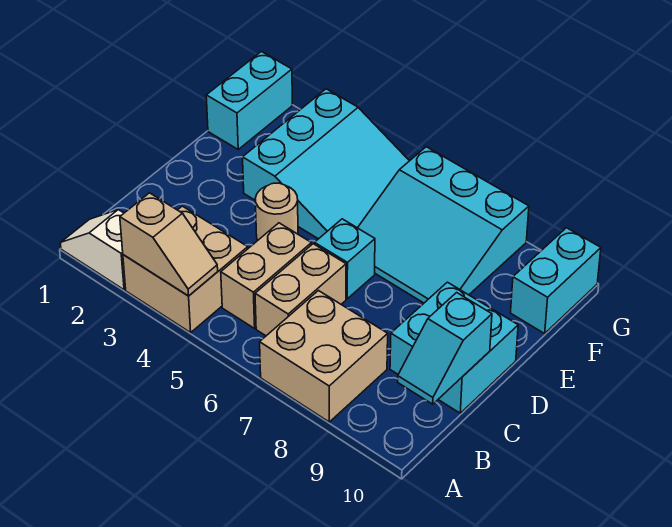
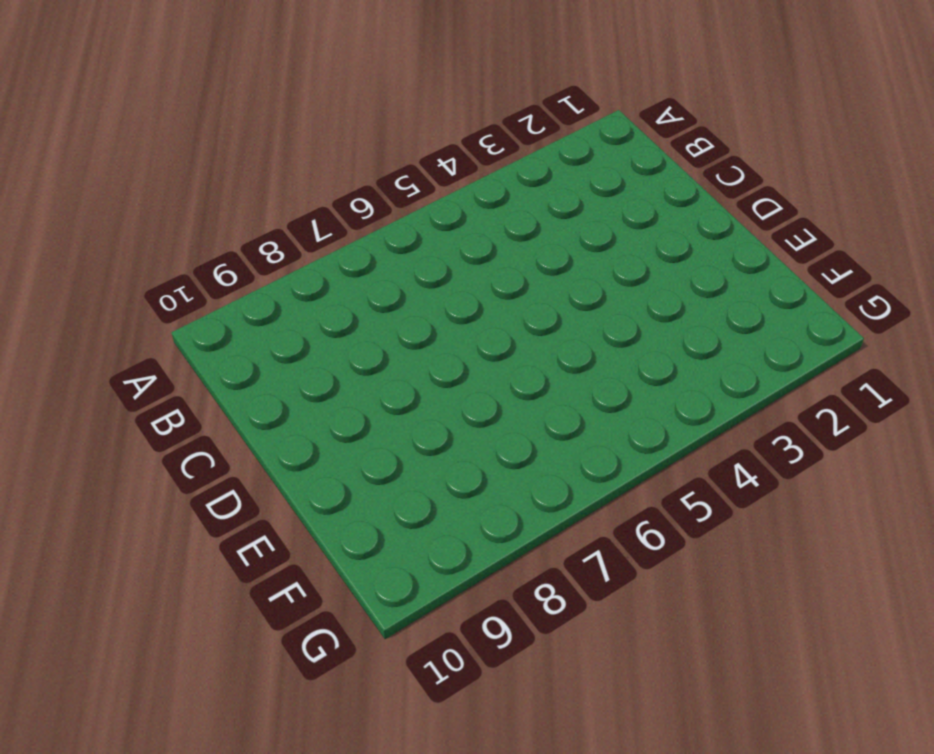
none -> white slope A1:A2 level 1 top 2
none -> tan brick A3:B4 level 1
none -> tan brick A7:B8 level 1

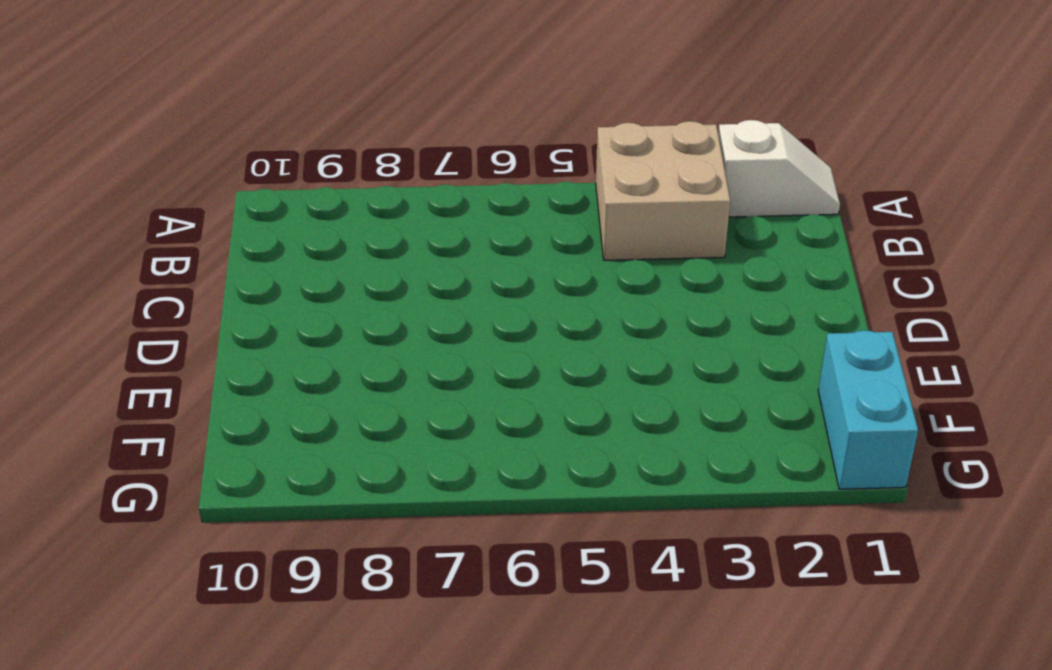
none -> tan brick A7:B8 level 1
none -> tan brick B5:C5 level 1
none -> tan brick B6:C6 level 1

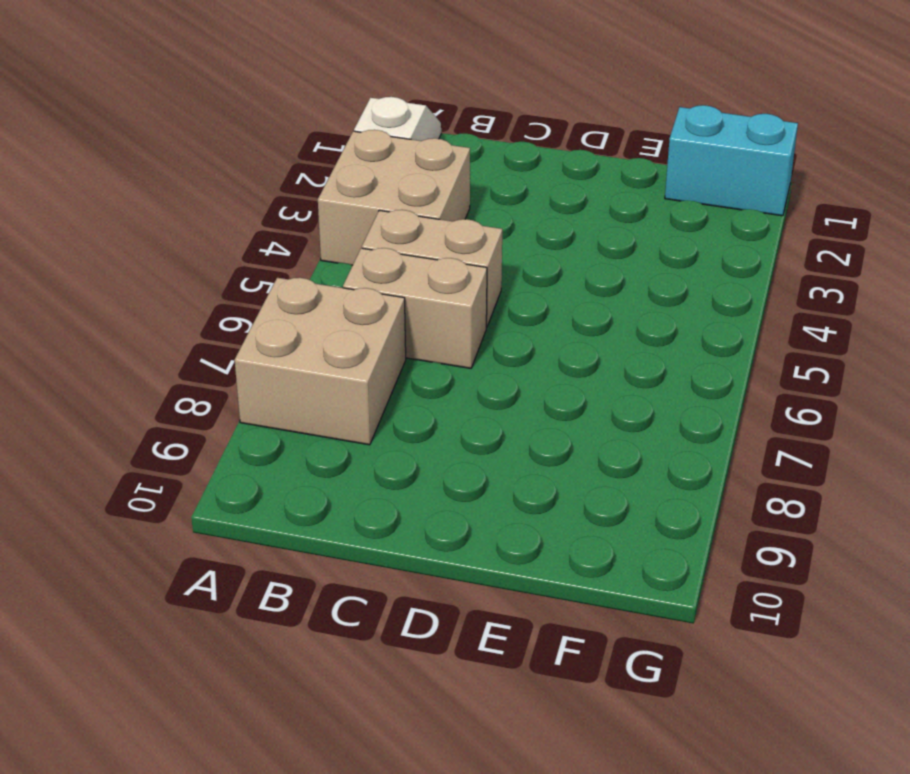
none -> cyan brick C9:D10 level 1
none -> tan round brick D4 level 1
none -> cyan brick D6 level 1

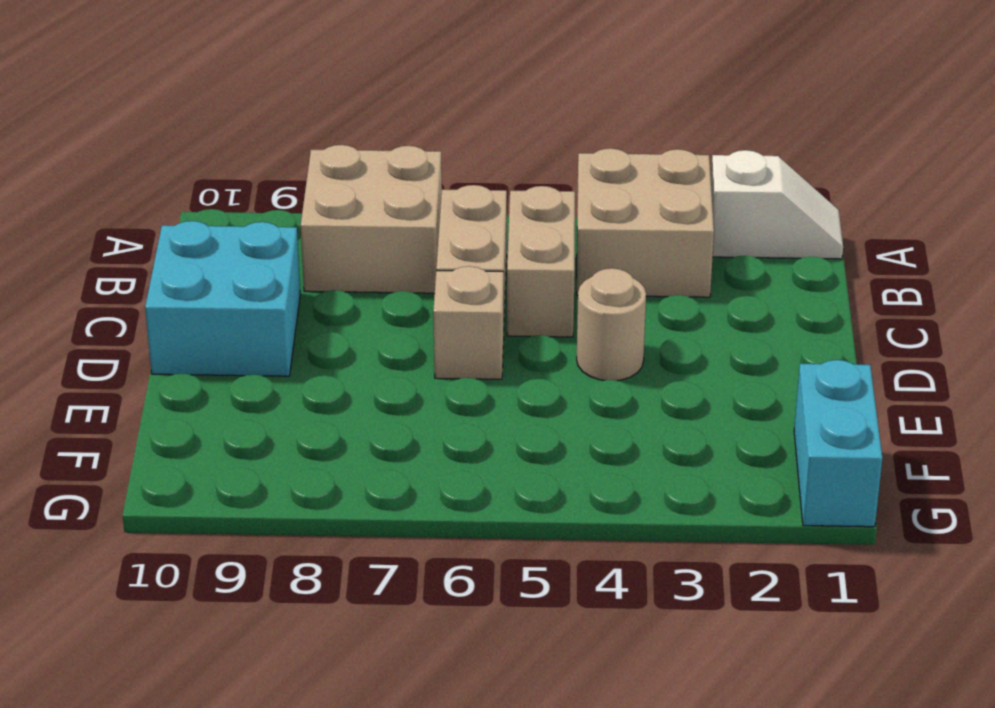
tan brick D6 level 1 -> cyan brick D6 level 1
none -> cyan slope E3:G5 level 1 top 3
none -> cyan slope E6:G8 level 1 top G
none -> cyan brick F10:G10 level 1

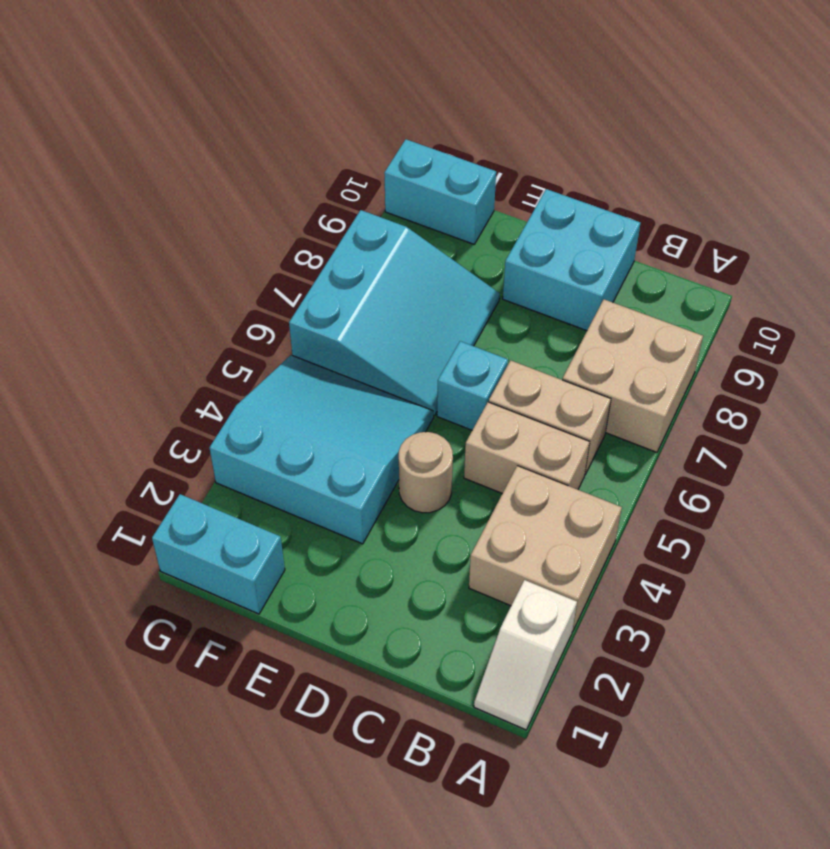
none -> tan slope A3:A4 level 2 top 3
none -> cyan slope B10:C10 level 2 top C

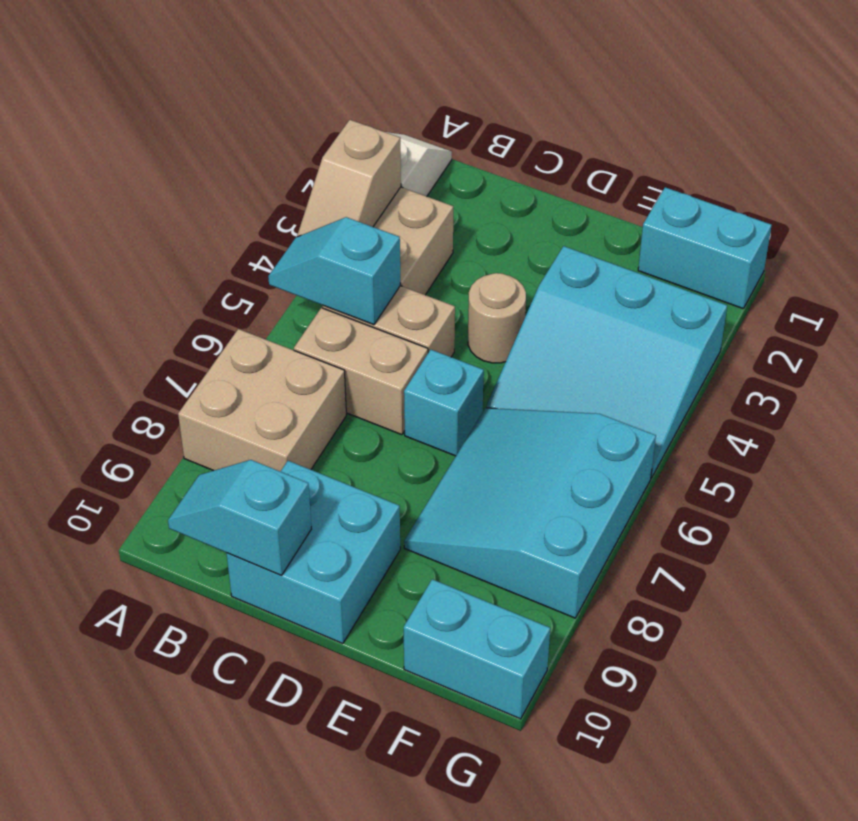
cyan slope A5:B5 level 2 top B -> none

